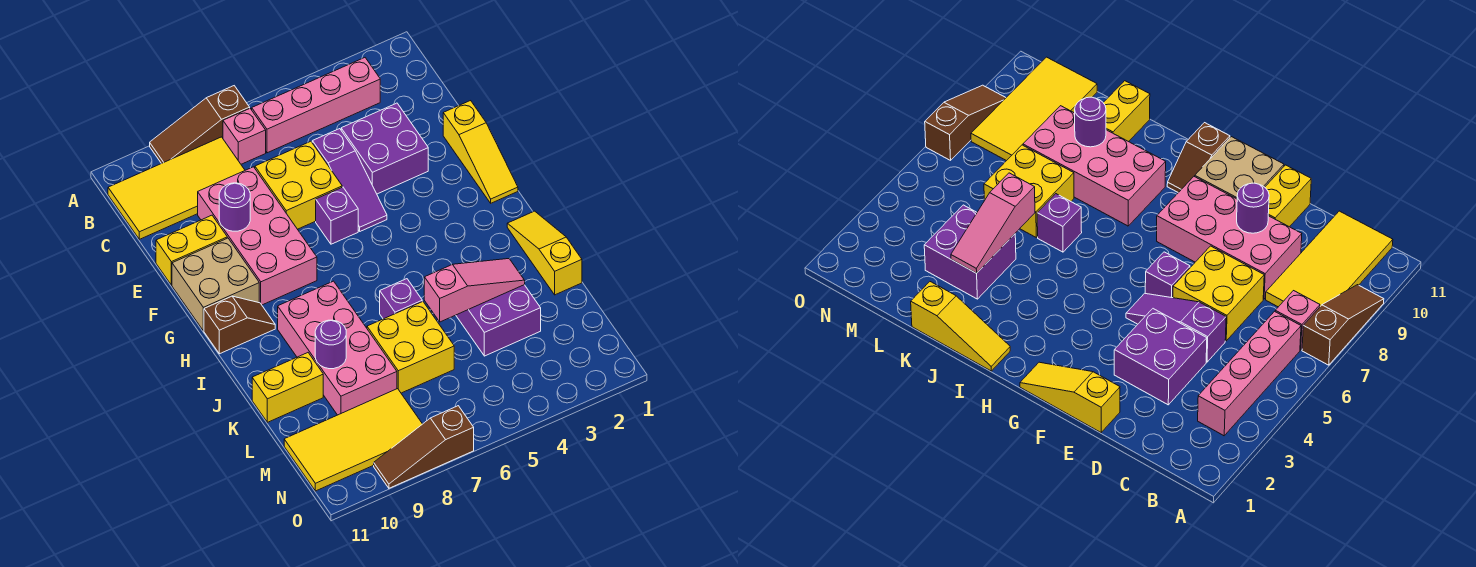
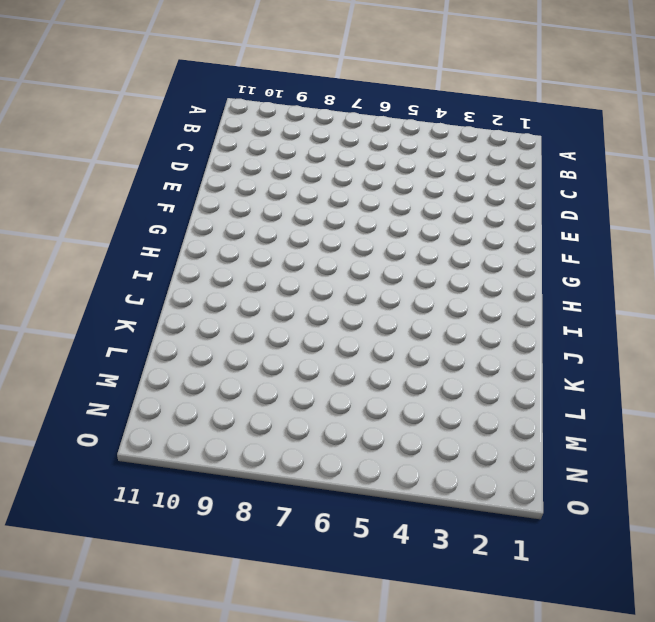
none -> brown slope A7:A9 level 1 top 7
none -> pink brick B3:B6 level 1
none -> pink brick B7 level 1

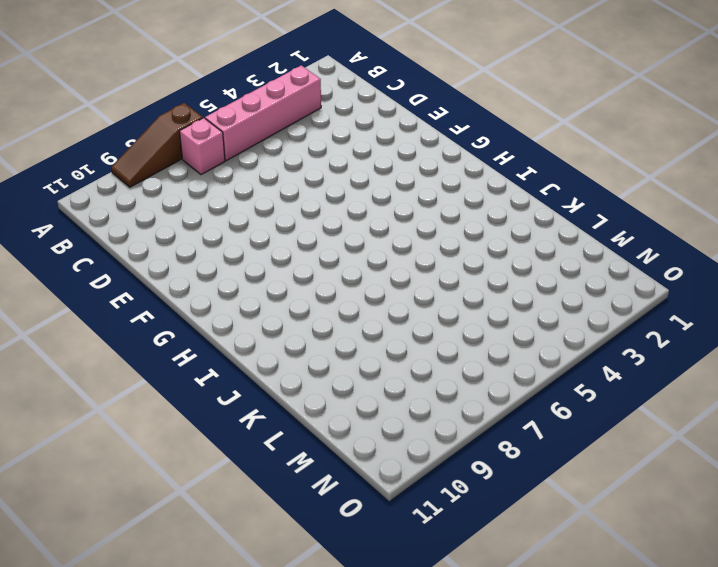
none -> yellow tile B8:C11 level 1
none -> purple brick D3:E4 level 1
none -> purple slope D5:F5 level 1 top D

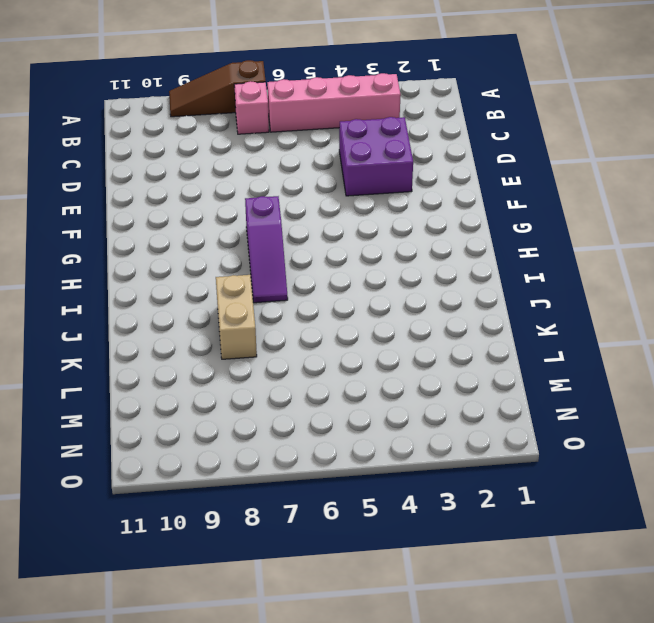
purple slope G7:I7 level 1 top G -> purple slope D5:F5 level 1 top D
tan brick J8:K8 level 1 -> pink brick I8:L9 level 1
none -> yellow tile B8:C11 level 1
none -> yellow brick D6:E7 level 1
none -> pink brick D8:G9 level 1

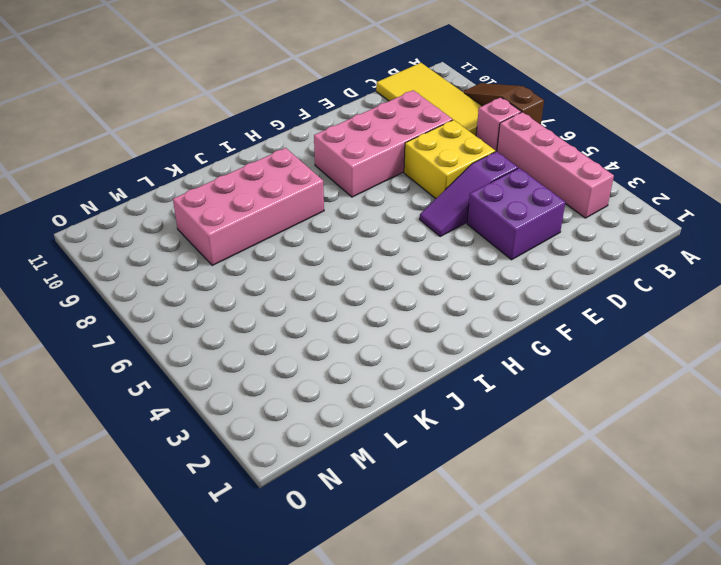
none -> yellow slope E1:G1 level 1 top E
none -> yellow brick E10:E11 level 1
none -> purple brick F6 level 1

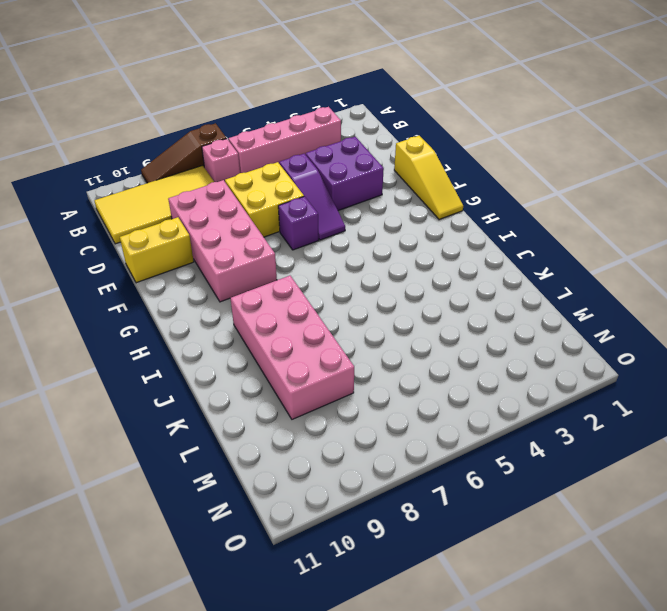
none -> tan brick F10:G11 level 1
none -> brown slope H10:H11 level 1 top 11
none -> yellow slope I1:K1 level 1 top K

